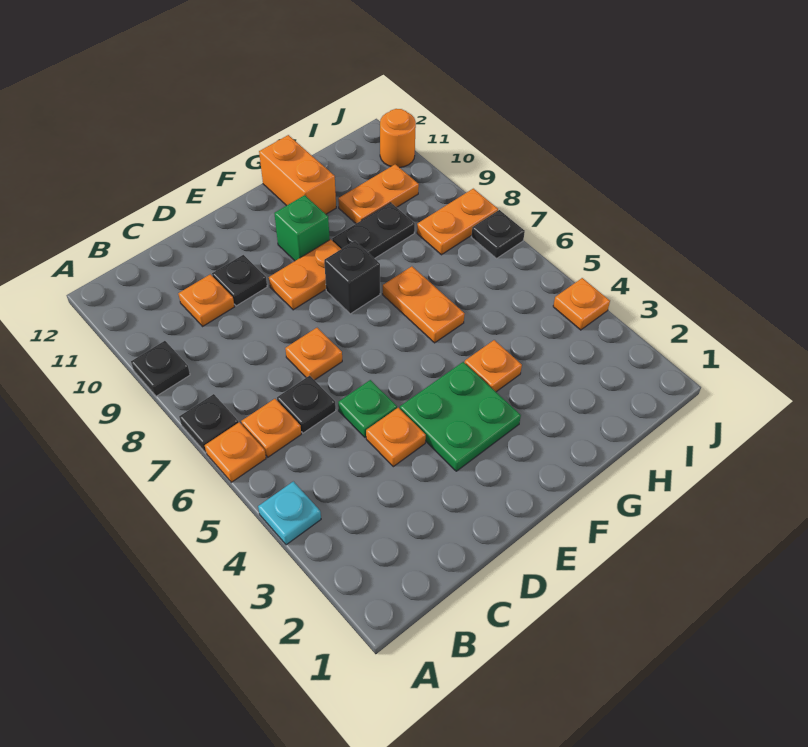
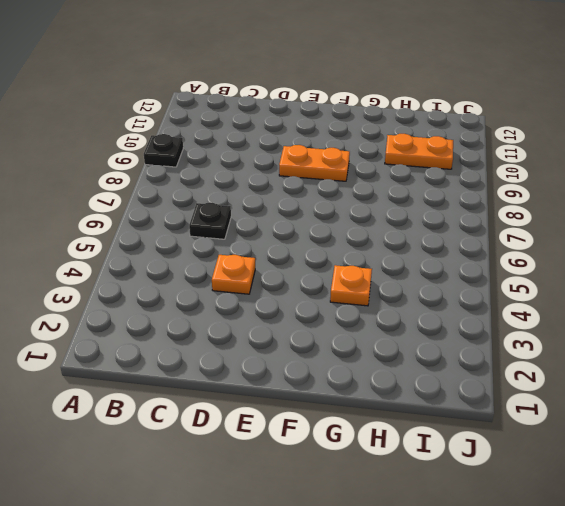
none -> cyan plate A4 level 1
none -> orange plate A6 level 1
none -> black plate A7 level 1

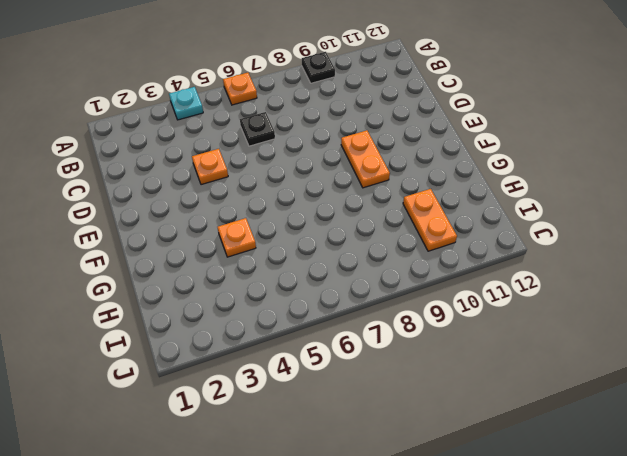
none -> black plate A7 level 1
none -> orange plate B6 level 1
none -> orange plate C10 level 1

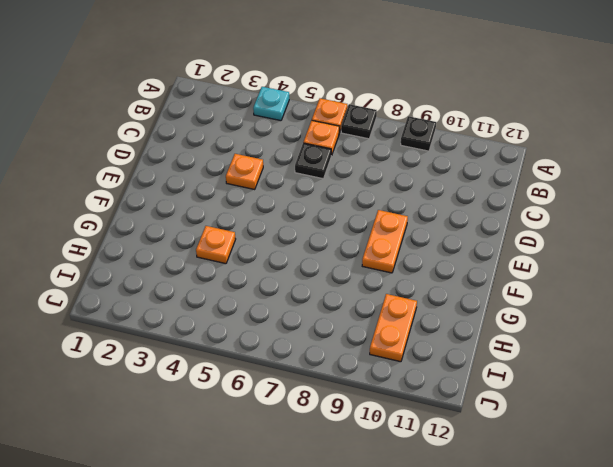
none -> orange plate C10 level 1
none -> green plate D5 level 1
none -> orange plate D7 level 1

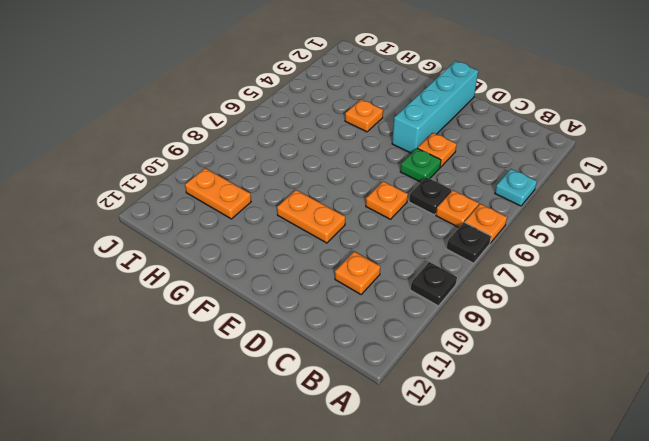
cyan brick E1:E4 level 1 -> green plate E3:F4 level 1
none -> black plate D10 level 1
none -> black brick F8 level 1
none -> green brick F10 level 1

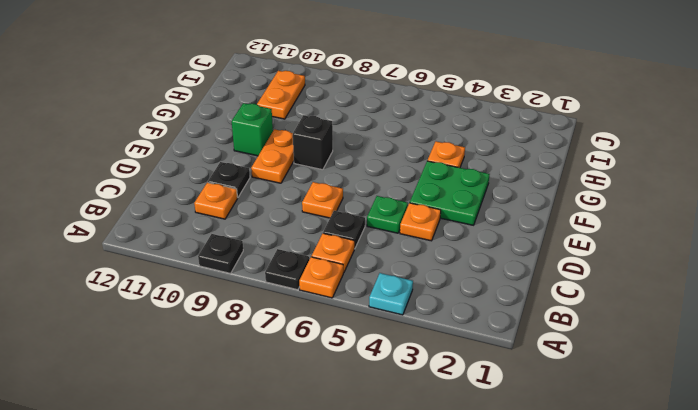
none -> orange plate G6:G7 level 1
none -> black plate G9:H9 level 1
none -> orange brick G11:G12 level 1

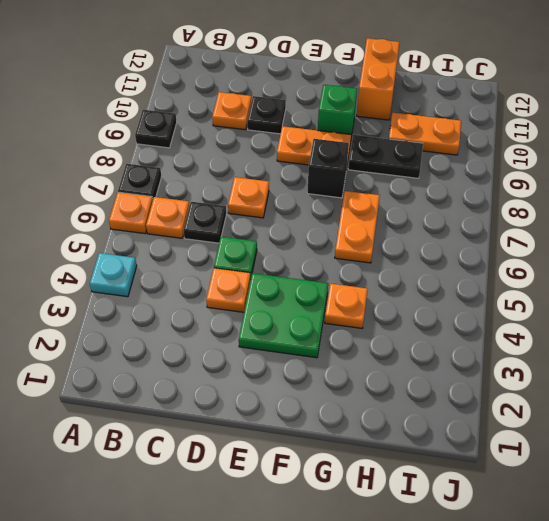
none -> orange plate I8:J8 level 1
none -> orange plate J4 level 1
none -> black plate J7 level 1

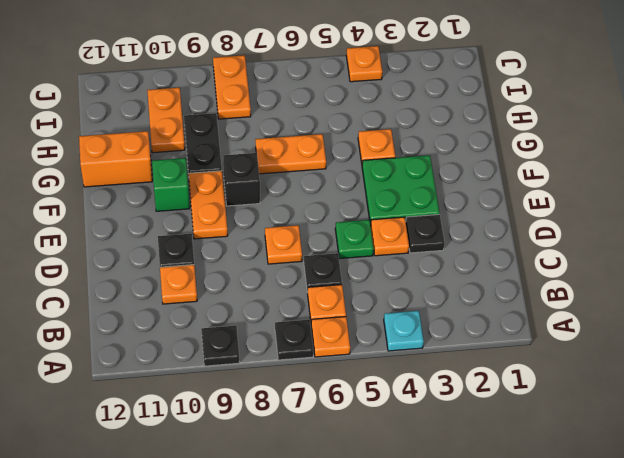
black plate D3 level 1 -> black plate J7 level 1
none -> orange round brick J11 level 1

